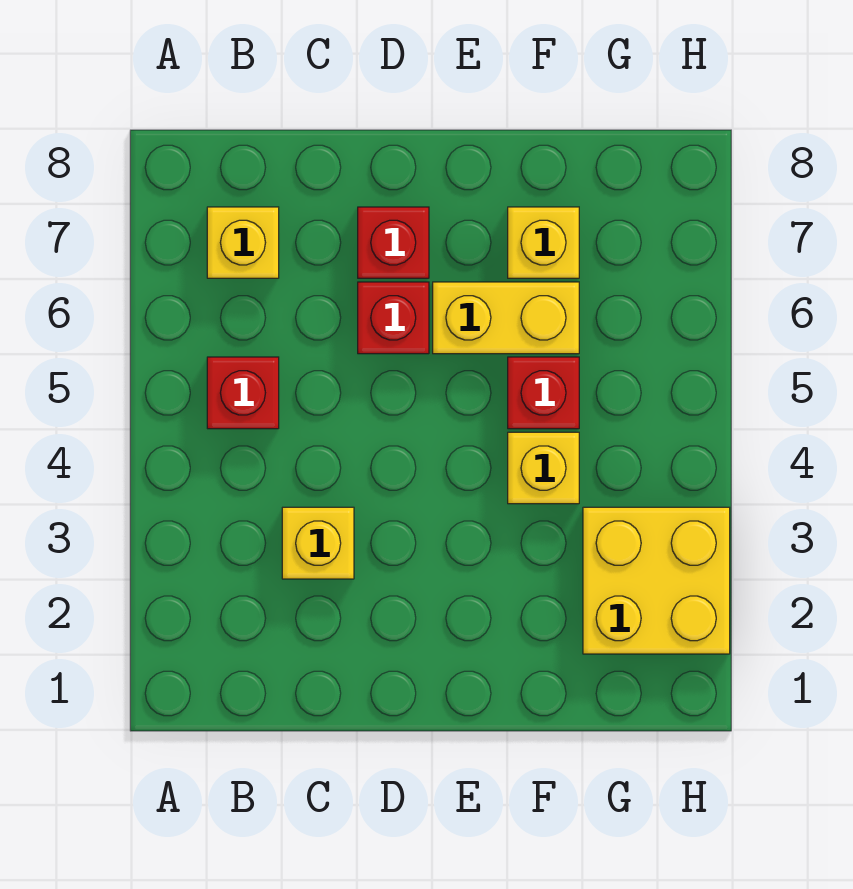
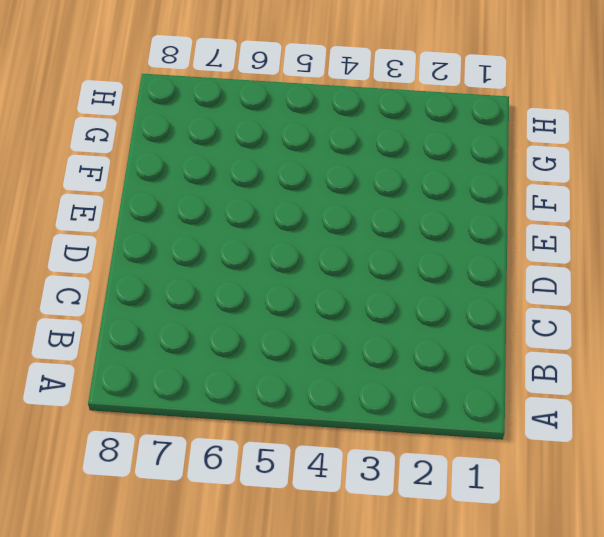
none -> red brick B5 level 1
none -> yellow brick B7 level 1

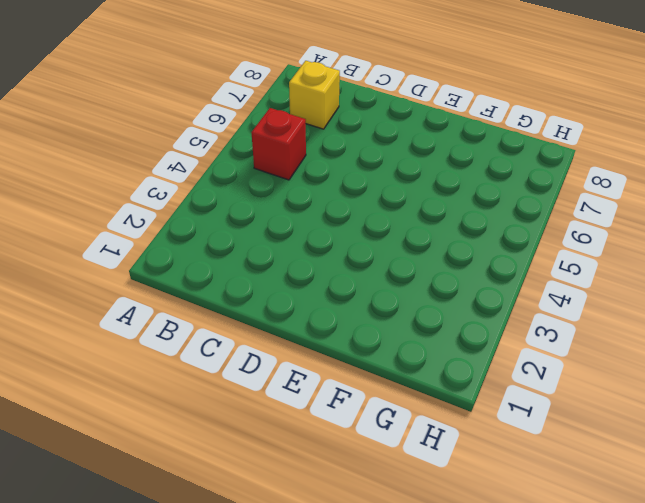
none -> yellow brick C3 level 1
none -> red brick D6 level 1

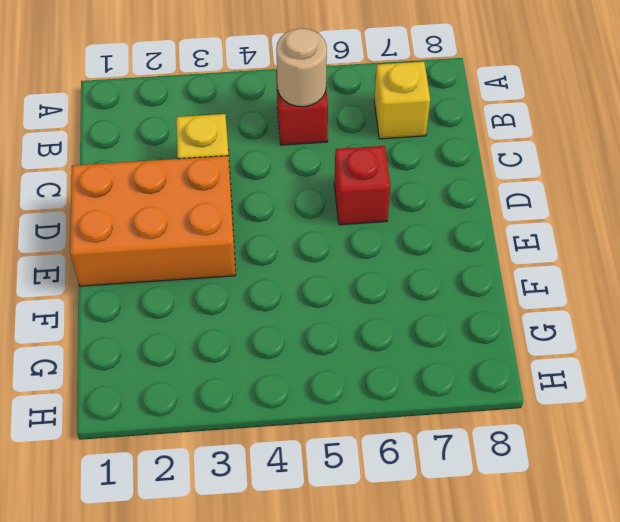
tan round brick B5 level 2 -> none
orange brick D1:E3 level 1 -> none
none -> red brick D7 level 1
none -> yellow brick E6:F6 level 1

